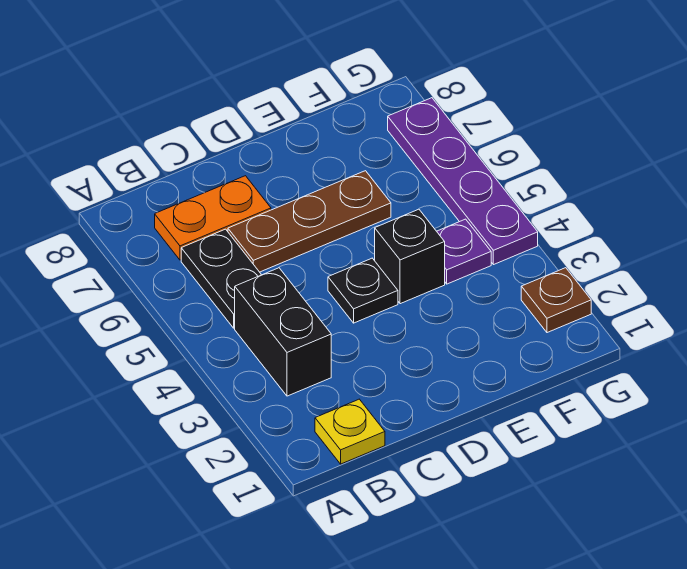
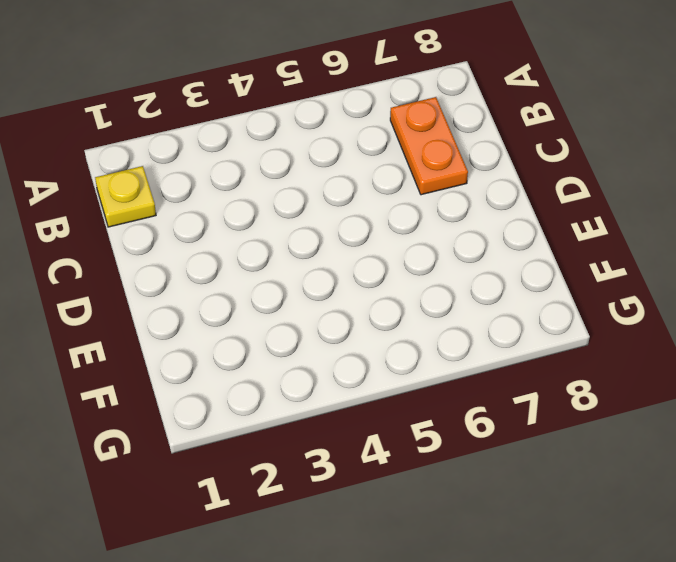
none -> black brick B3:B4 level 1
none -> black plate B5:B6 level 1

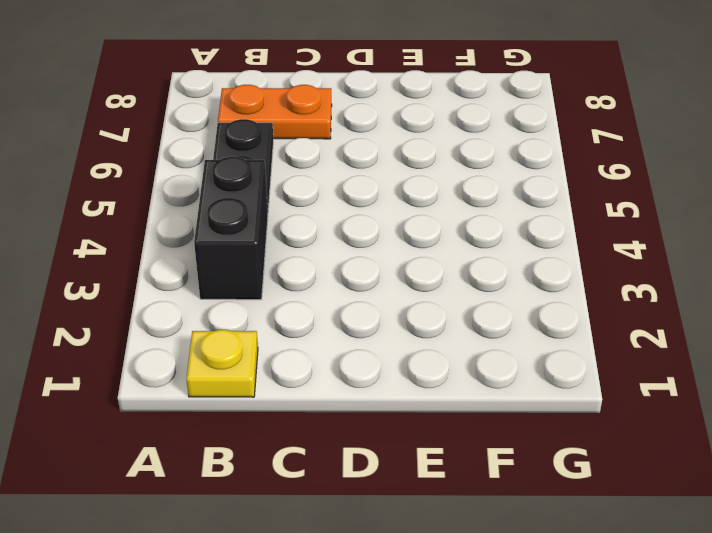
none -> brown plate C6:E6 level 1
none -> black plate D4 level 1

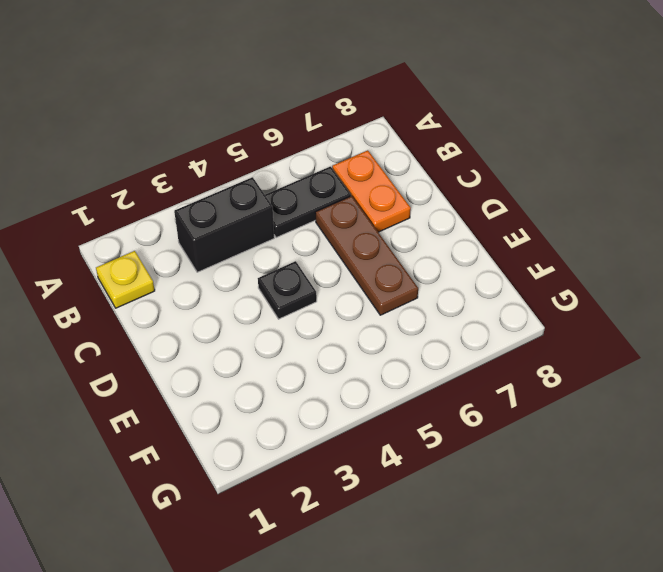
none -> black brick E4 level 1
none -> purple plate F4 level 1

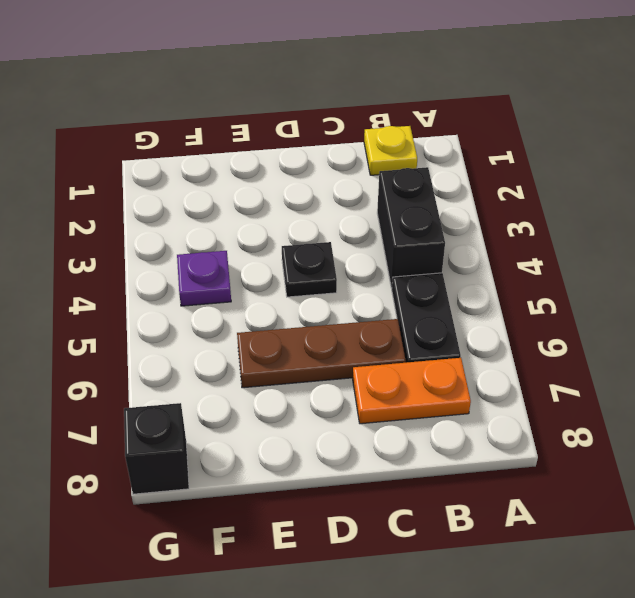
black brick G8 level 1 -> black brick E4 level 1
none -> brown plate G2 level 1
none -> purple plate G4:G7 level 1

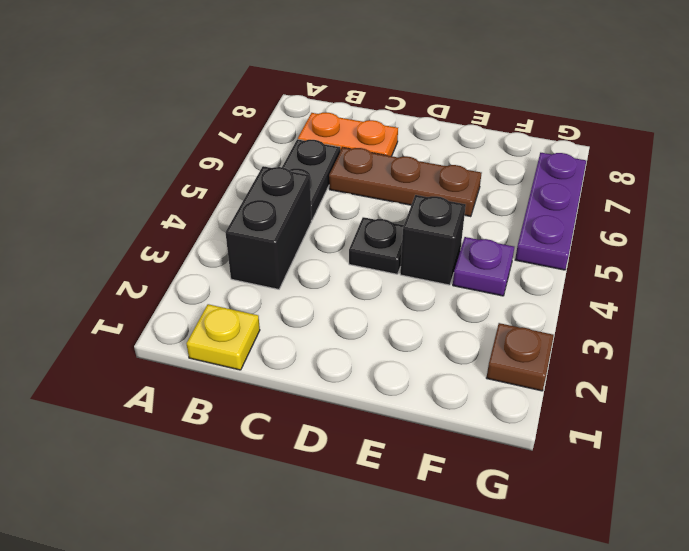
purple plate G5:G7 level 1 -> purple plate G4:G7 level 1

